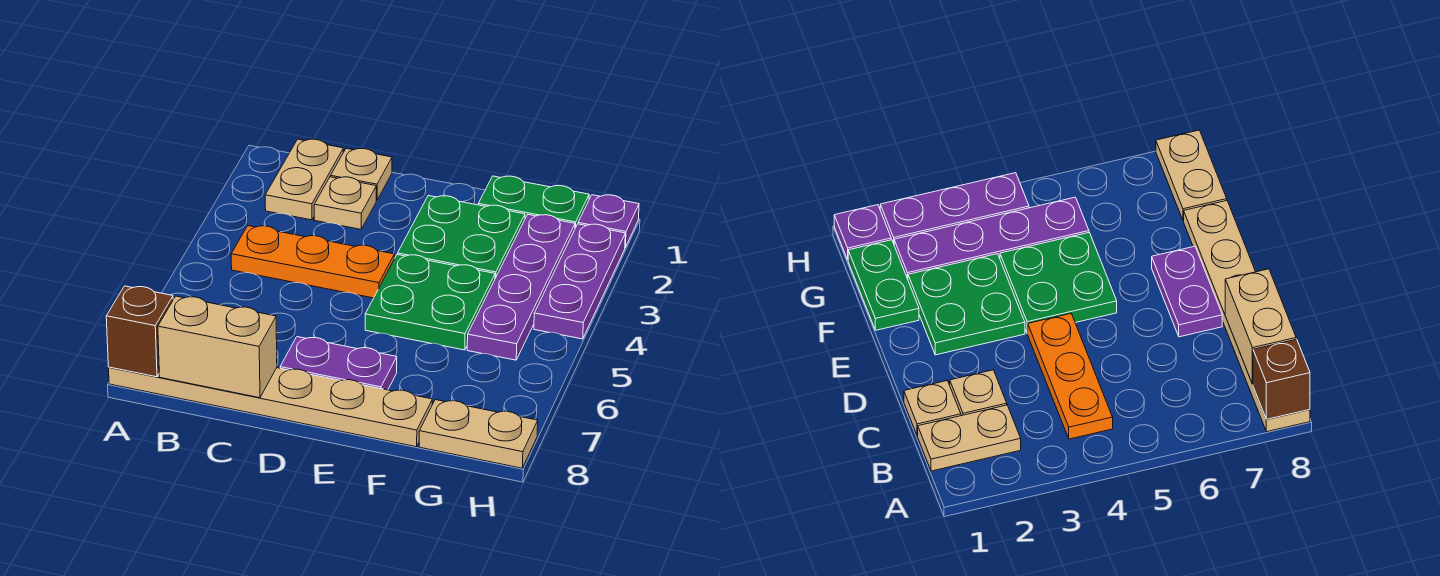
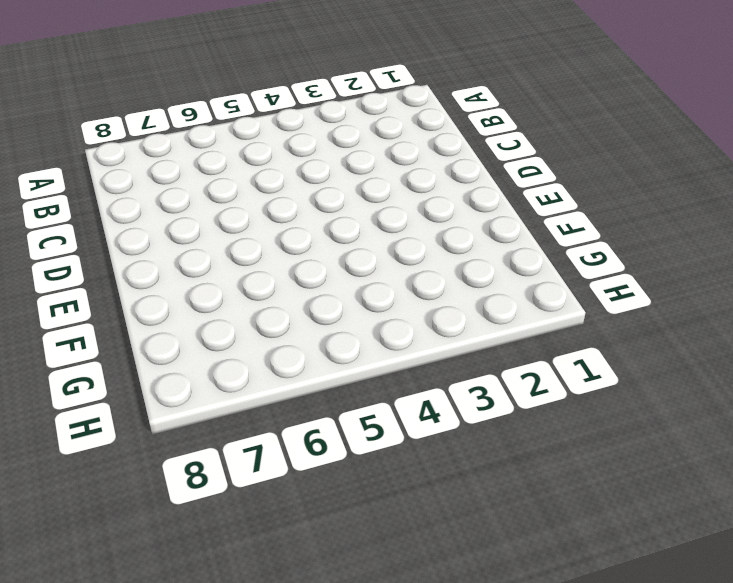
none -> tan plate A8:F8 level 1
none -> tan plate B1:B2 level 1
none -> orange plate B4:D4 level 1

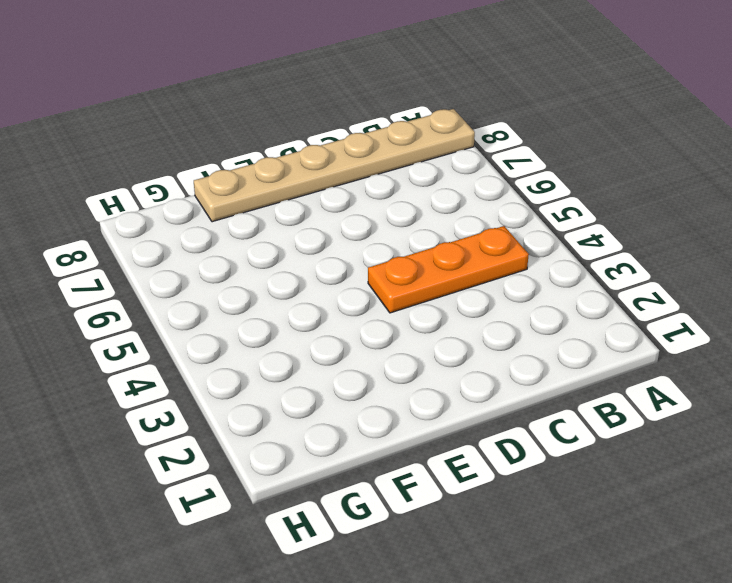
none -> tan plate B1:B2 level 1
none -> tan plate C1 level 1
none -> tan plate C2 level 1

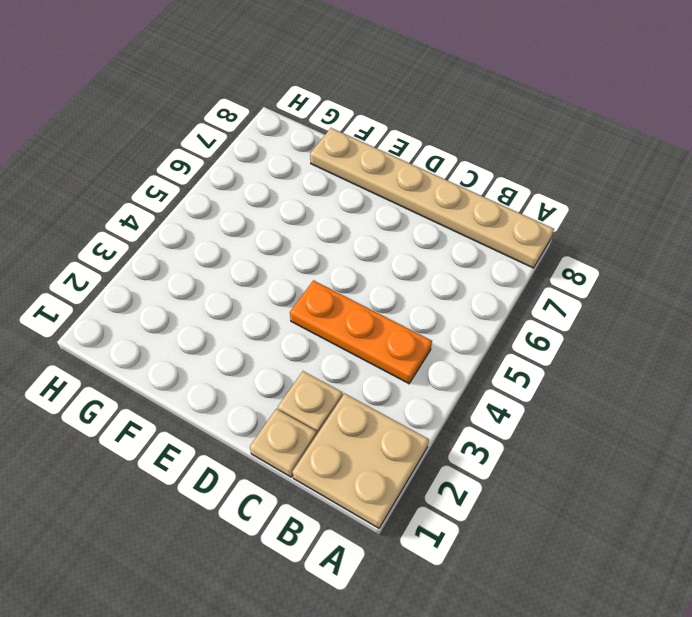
tan plate A1:B2 level 1 -> tan plate B1:B2 level 1
none -> purple plate D7:E7 level 1
none -> green plate E2:F3 level 1
none -> green plate E4:F5 level 1

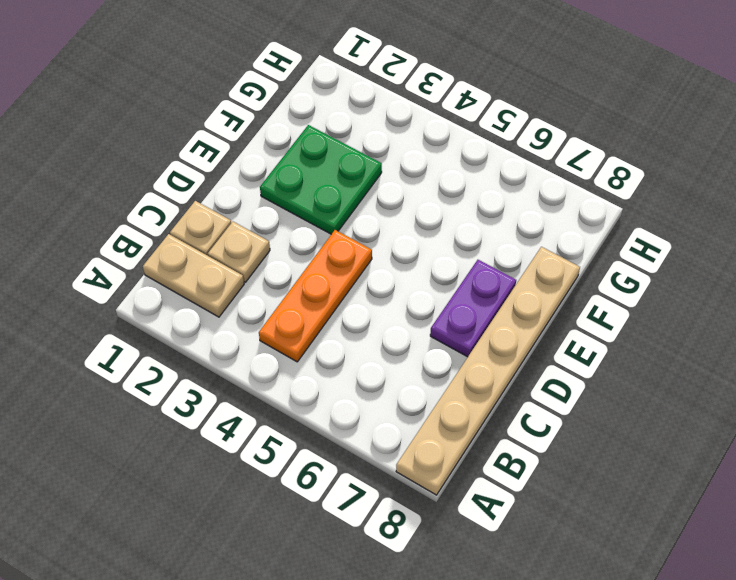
none -> green plate E4:F5 level 1
none -> green plate F1:G1 level 1
none -> purple plate G2:G5 level 1

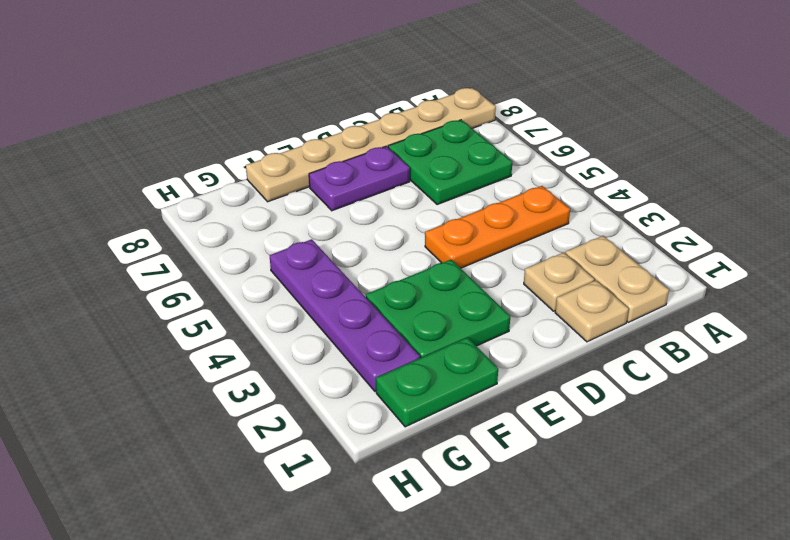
green plate B6:C7 level 1 -> green plate E4:F5 level 1
none -> tan plate G8:H8 level 1
none -> purple plate H1 level 1
none -> purple plate H2:H4 level 1

